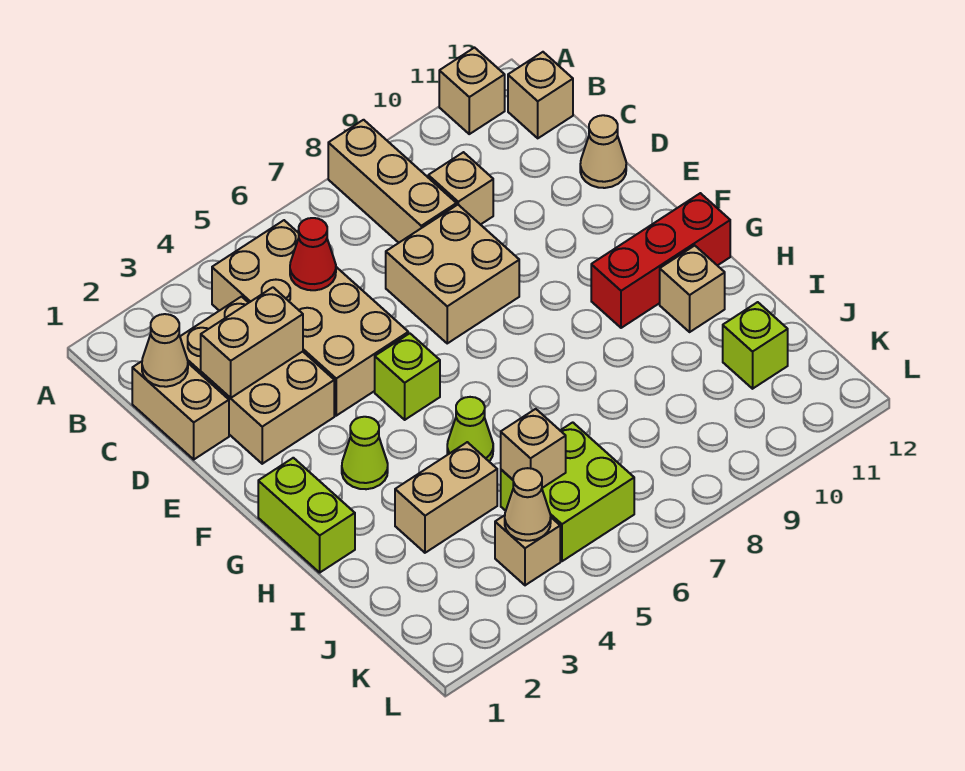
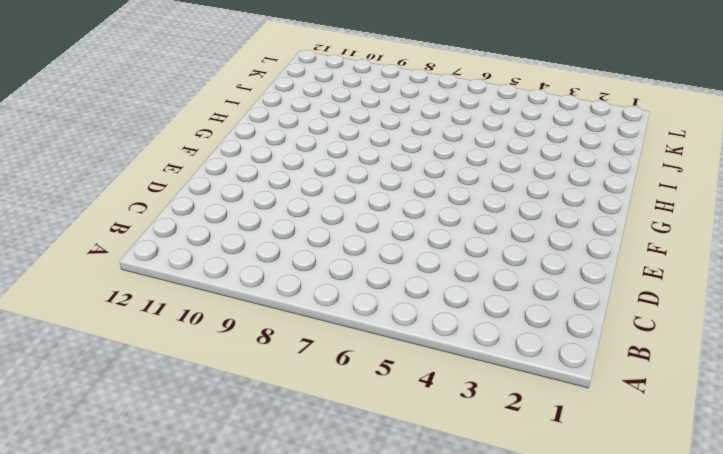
none -> tan brick A8:C8 level 1
none -> tan brick A11 level 1
none -> tan brick B4:E5 level 1

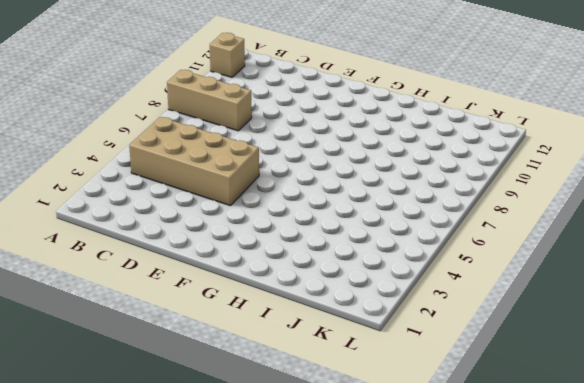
none -> tan brick B12 level 1
none -> tan brick C1:D1 level 1
none -> tan brick C2:E3 level 1

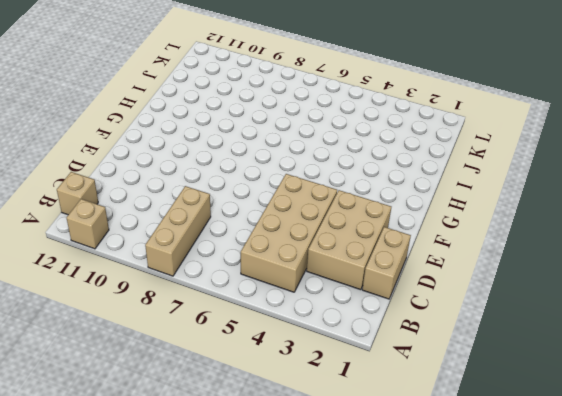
none -> tan brick C9 level 1
none -> tan brick D7:E8 level 1
none -> tan cone D12 level 1

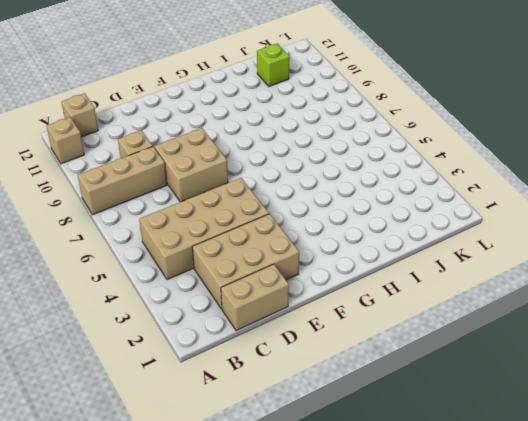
none -> tan cone D12 level 1
none -> lime brick F5 level 1
none -> lime brick G1:H1 level 1

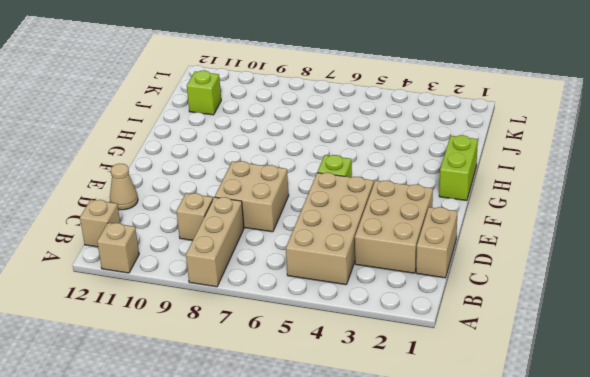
none -> lime cone G3 level 1
none -> red brick G10:G12 level 1
none -> lime cone H5 level 1

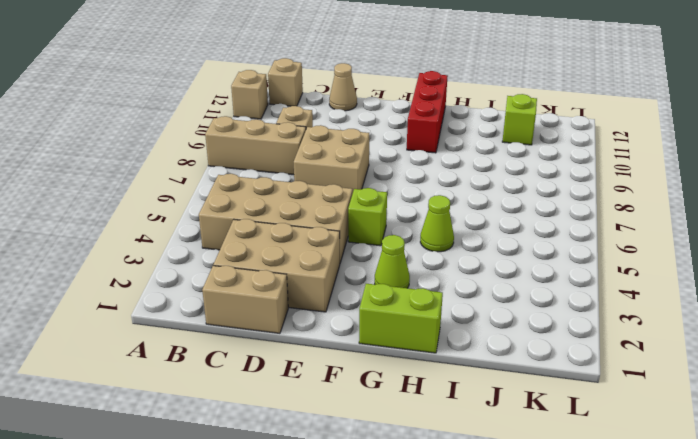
none -> tan brick H11 level 1
none -> tan brick I3:I4 level 1
none -> lime brick J5:K6 level 1

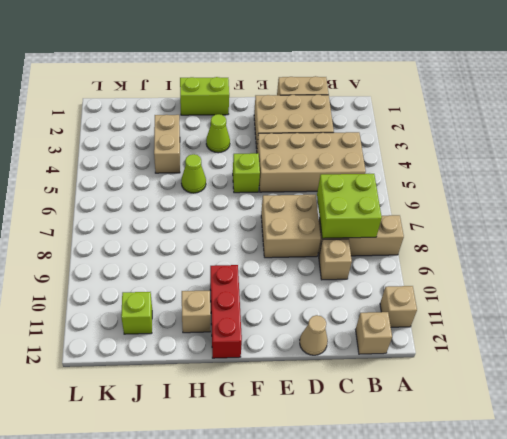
lime brick B7:C8 level 2 -> lime brick J5:K6 level 1
none -> tan brick K4 level 1
none -> tan cone C1 level 2
none -> red cone C5 level 2

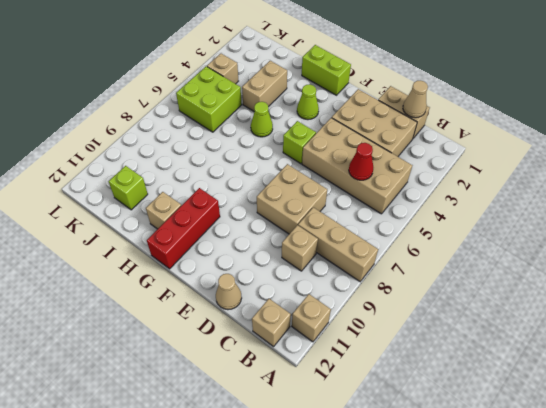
none -> tan brick D2:D3 level 2
none -> tan brick J5 level 2
none -> tan cone K4 level 2

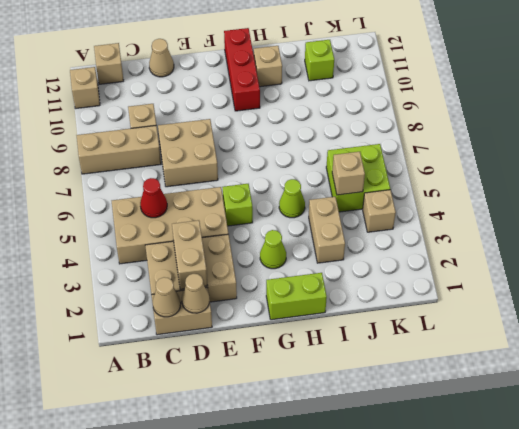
tan cone D1 level 2 -> tan cone K4 level 2

